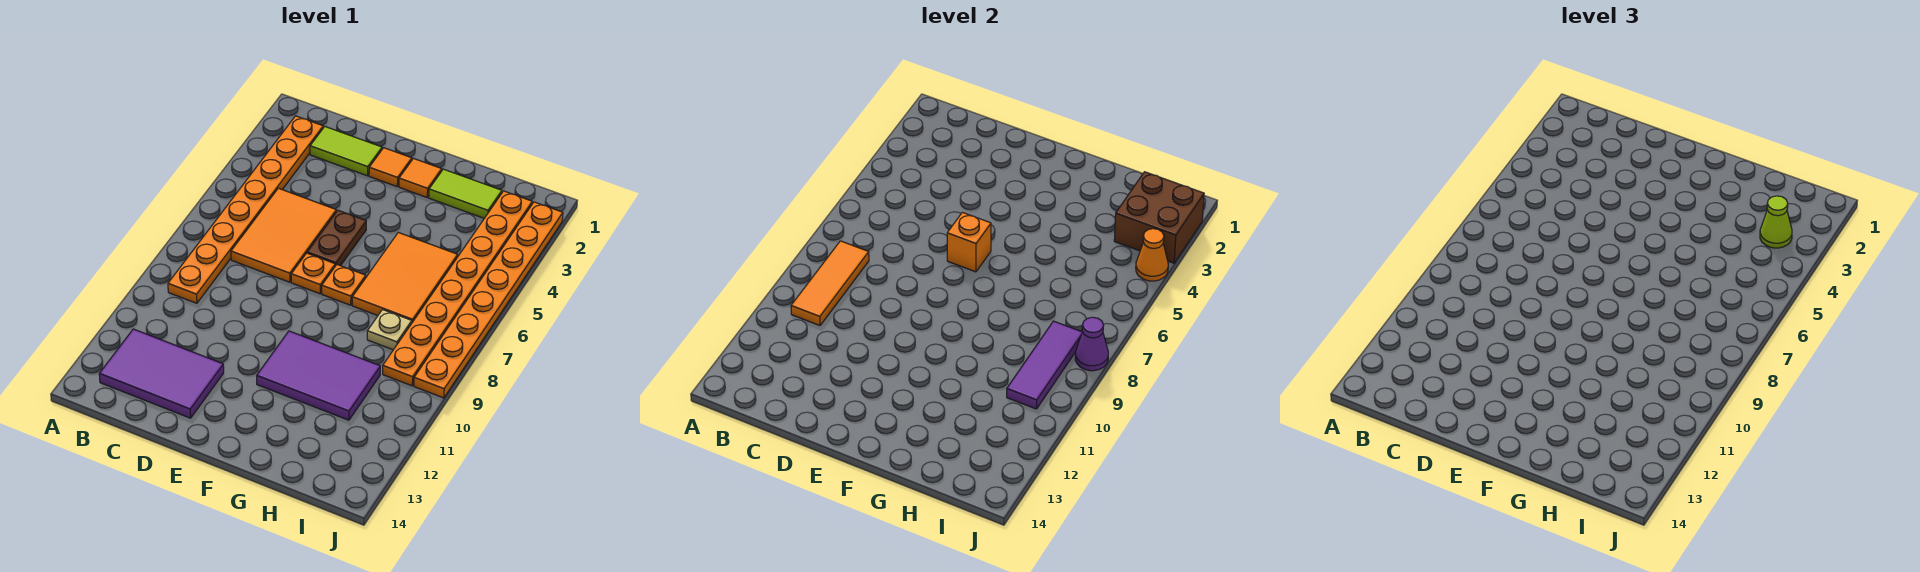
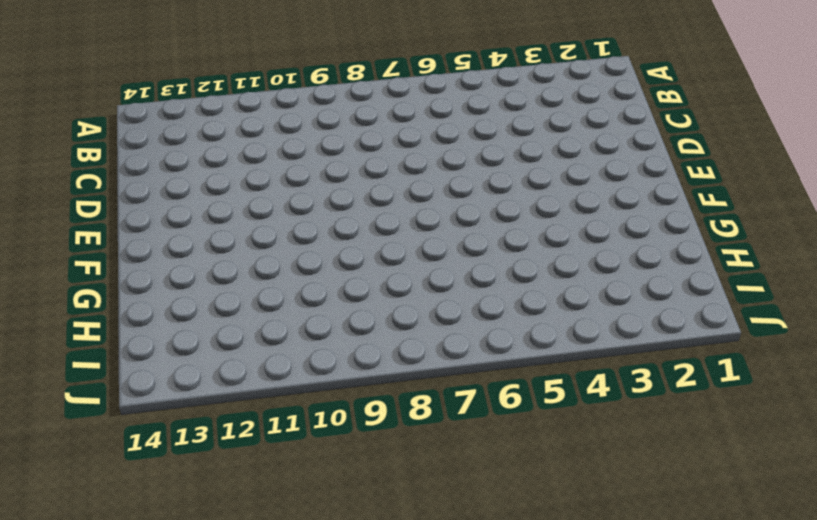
none -> orange plate B2:B9 level 1
none -> purple tile B12:D13 level 1
none -> lime tile C2:D2 level 1

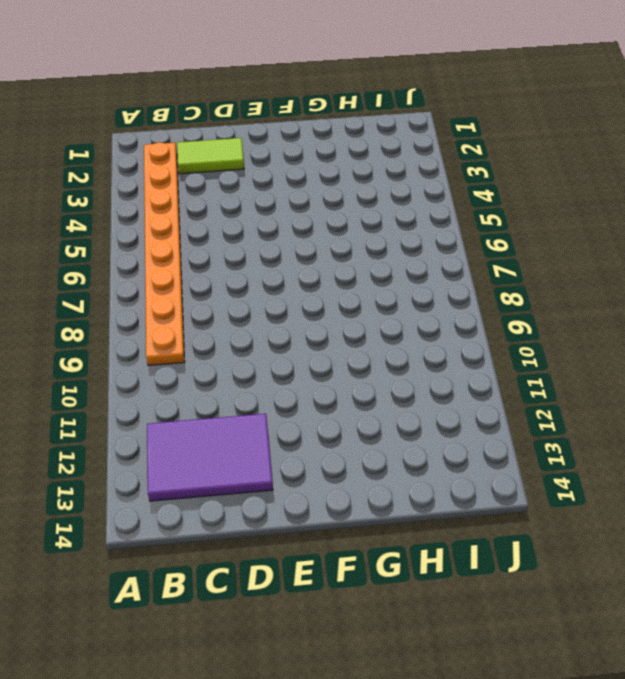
none -> orange tile C5:D7 level 1
none -> orange tile E2 level 1
none -> brown plate E5:E6 level 1

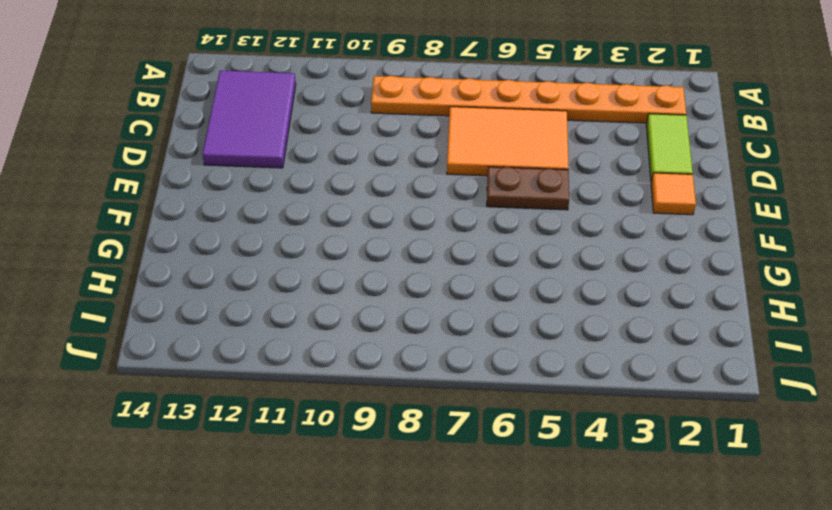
none -> orange plate E7 level 1
none -> orange tile F2 level 1
none -> orange plate F7 level 1

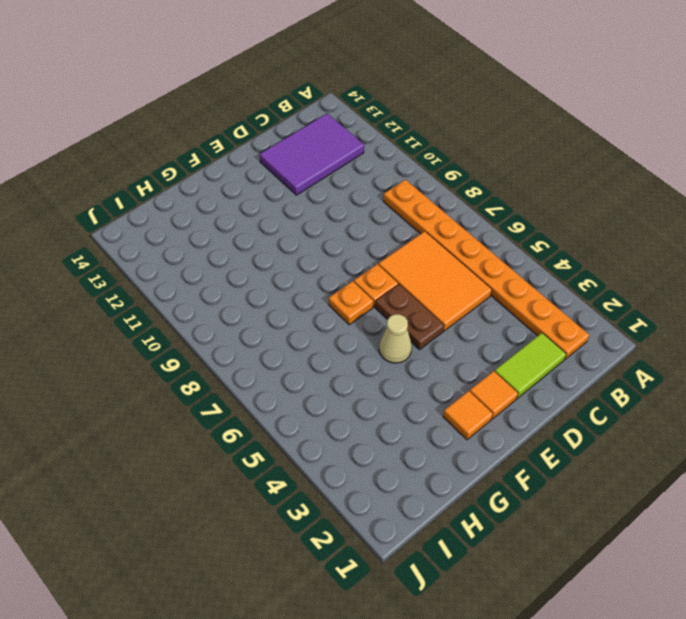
tan cone F5 level 1 -> none
none -> purple tile F10:H11 level 1
none -> lime tile G2:H2 level 1
none -> orange tile G5:H7 level 1

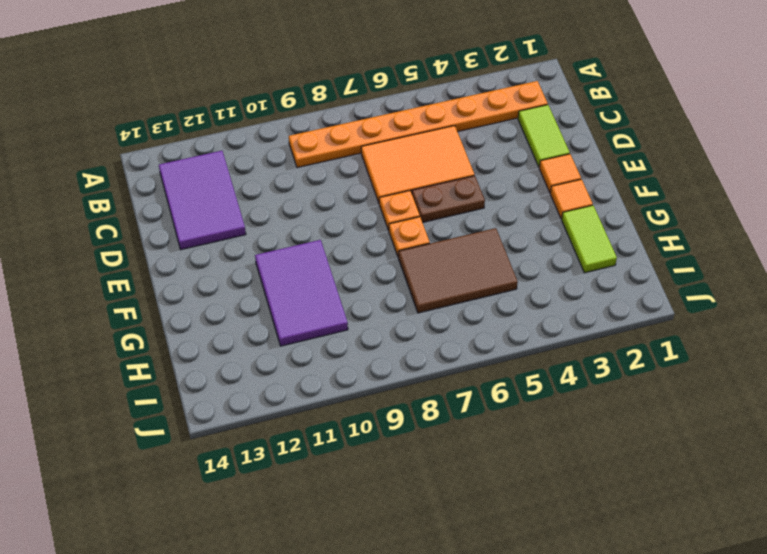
brown tile G5:H7 level 1 -> orange tile G5:H7 level 1
none -> tan plate H8 level 1
none -> orange plate I2:I9 level 1
none -> orange plate J2:J9 level 1

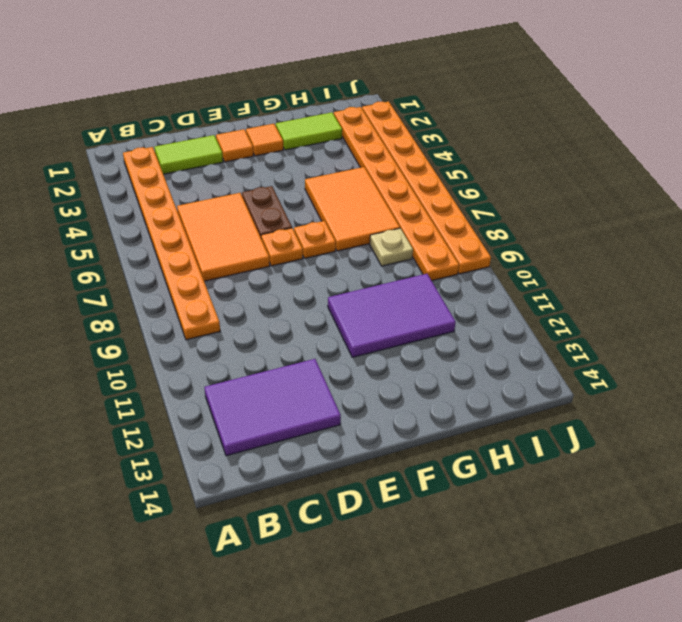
none -> orange tile B8:B10 level 2
none -> orange brick E6 level 2
none -> brown brick I2:J3 level 2

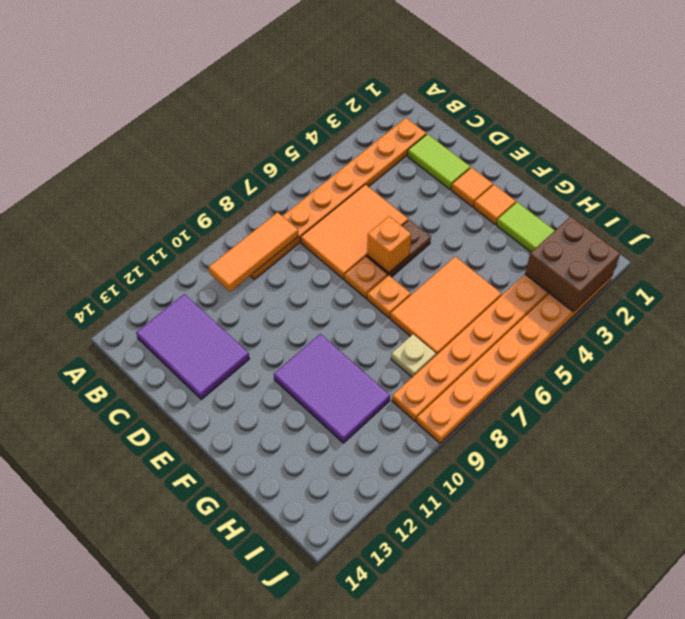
none -> purple tile I8:I10 level 2
none -> orange cone J4 level 2
none -> purple cone J8 level 2

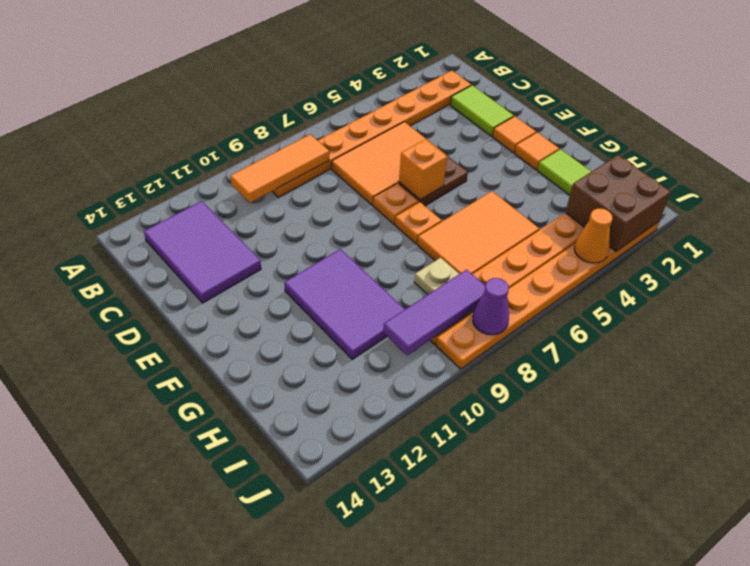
none -> lime cone I3 level 3

